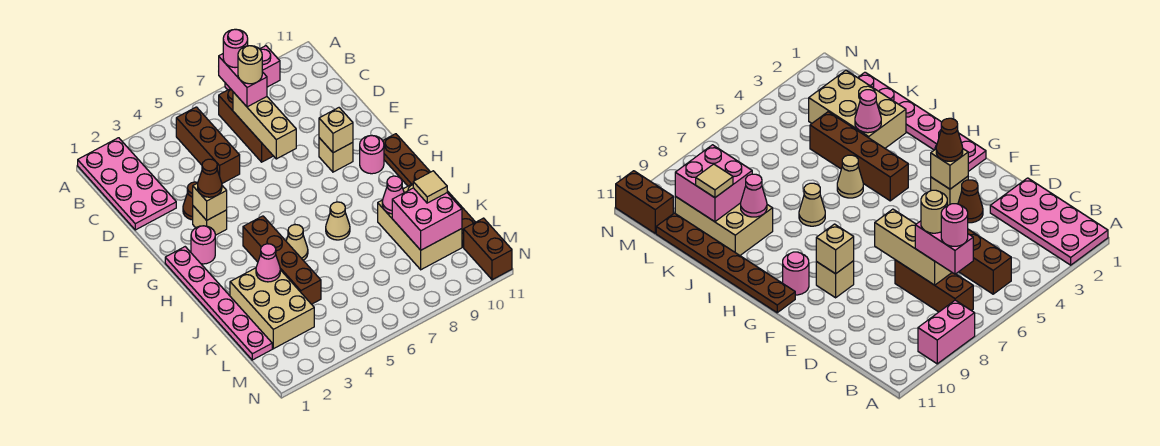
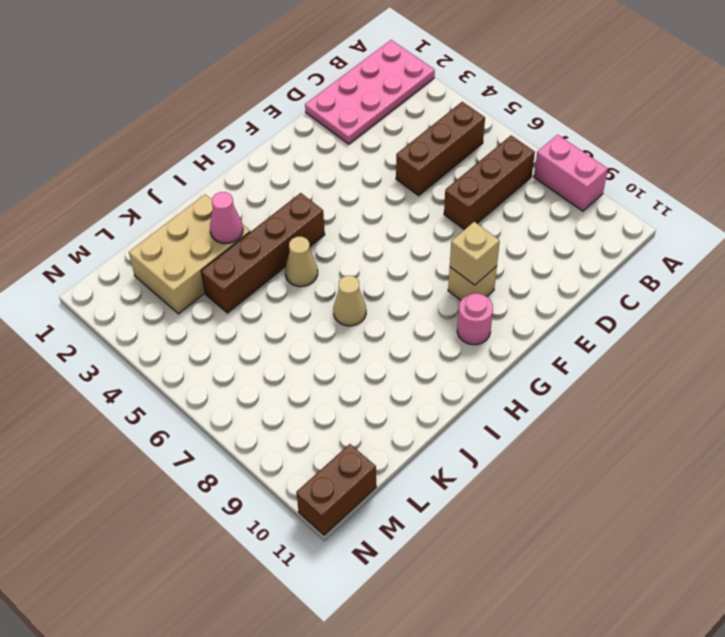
none -> brown cone E3 level 1
none -> tan brick F3 level 1
none -> pink plate G1:L1 level 1

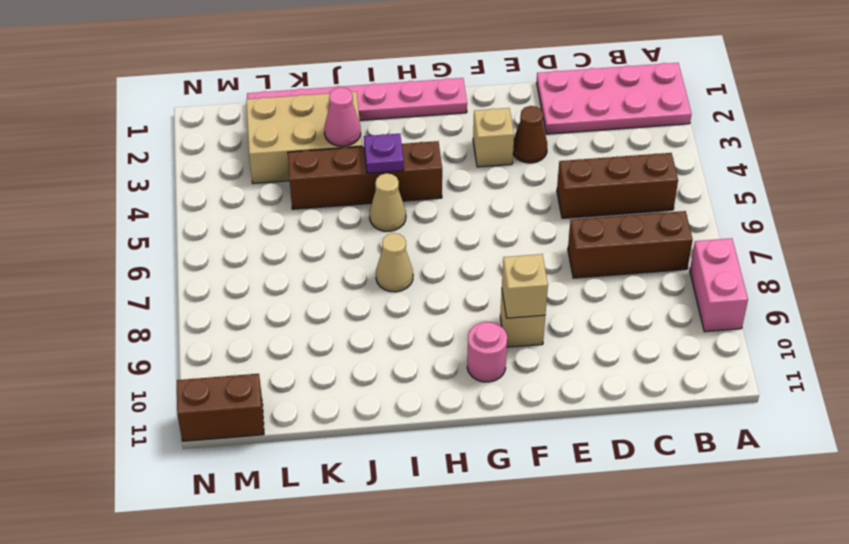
purple plate I4 level 2 -> none
none -> pink round brick G2 level 1
none -> brown plate G11:L11 level 1
none -> tan brick J9:L10 level 1

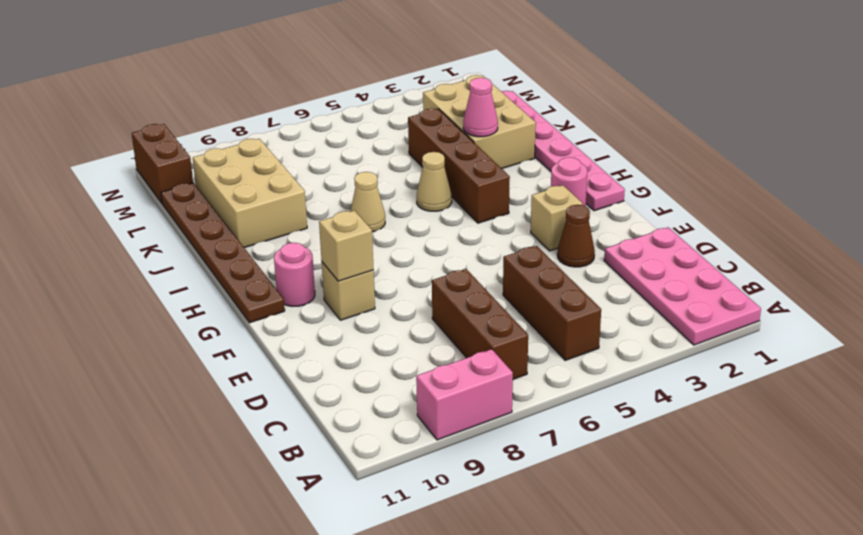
none -> tan brick C7:E7 level 2
none -> tan brick F3 level 2
none -> pink cone J9 level 2

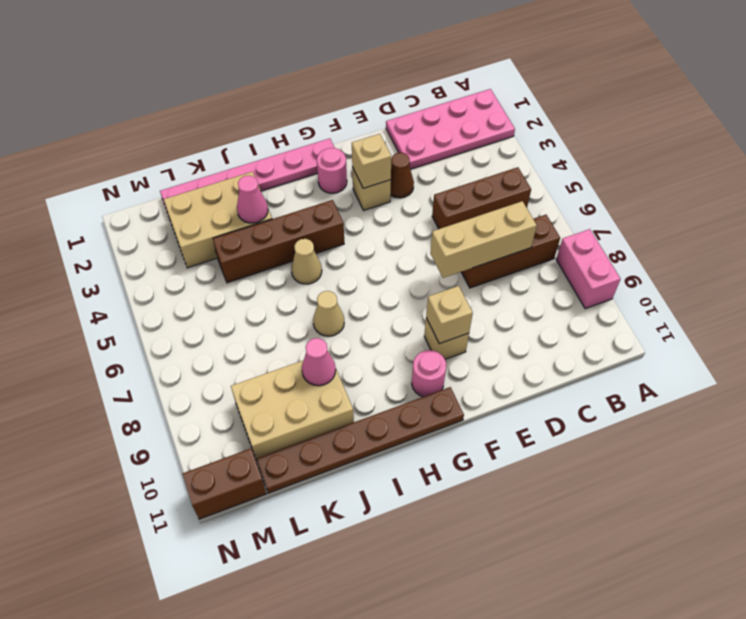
none -> pink brick K9:L10 level 2
none -> pink brick B7:C7 level 3
none -> brown cone F3 level 3

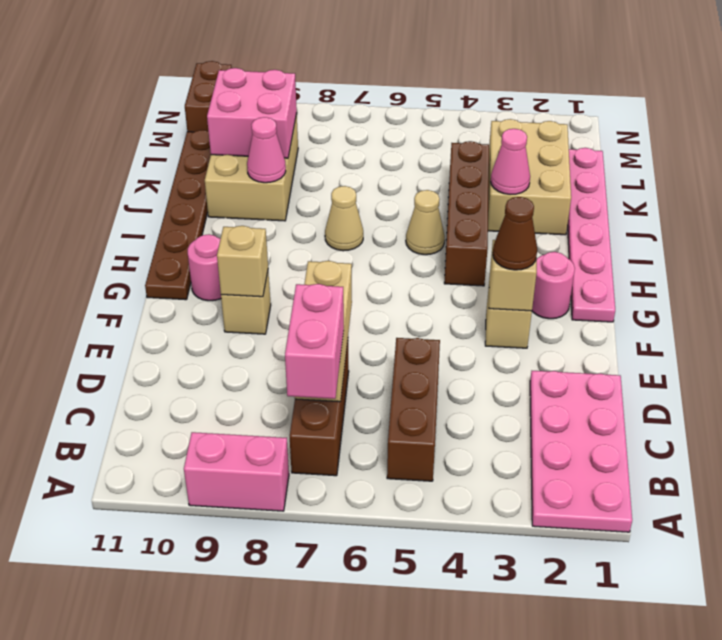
none -> brown cone E3 level 1
none -> tan tile K10 level 3
none -> pink round brick B7 level 4

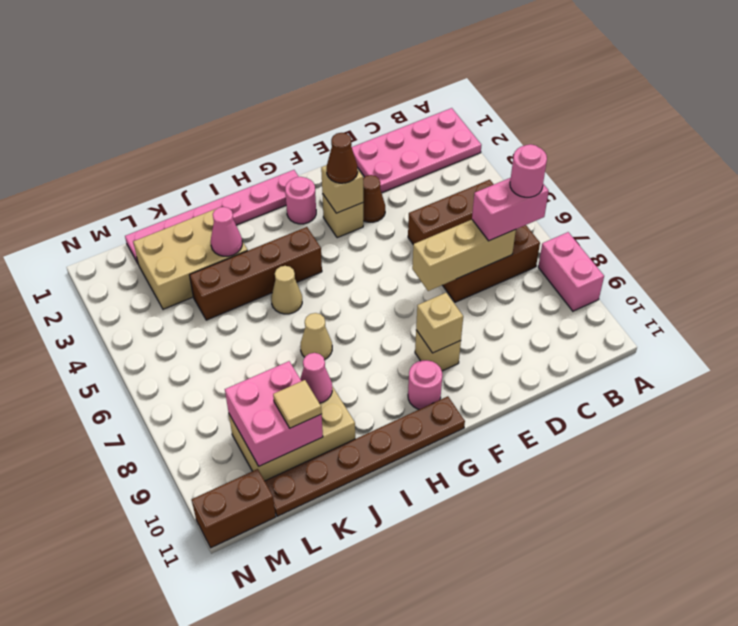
none -> tan round brick C7 level 4

